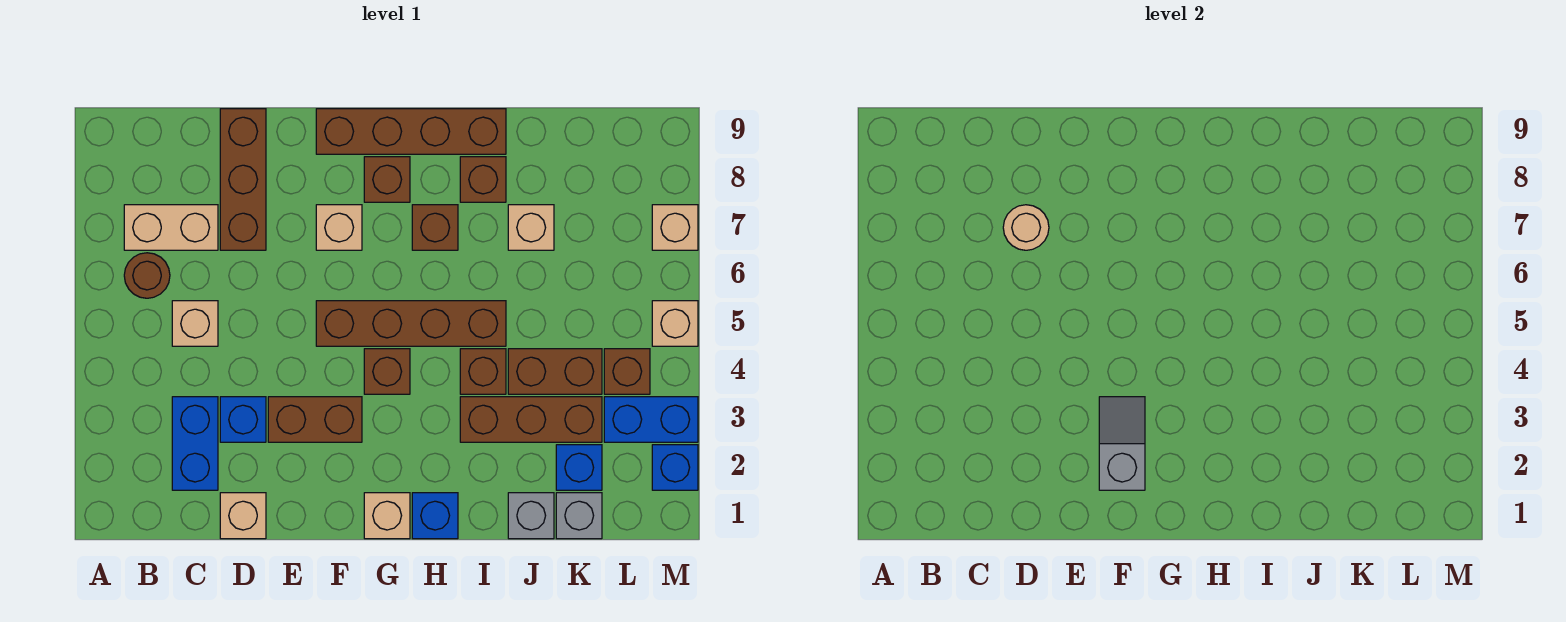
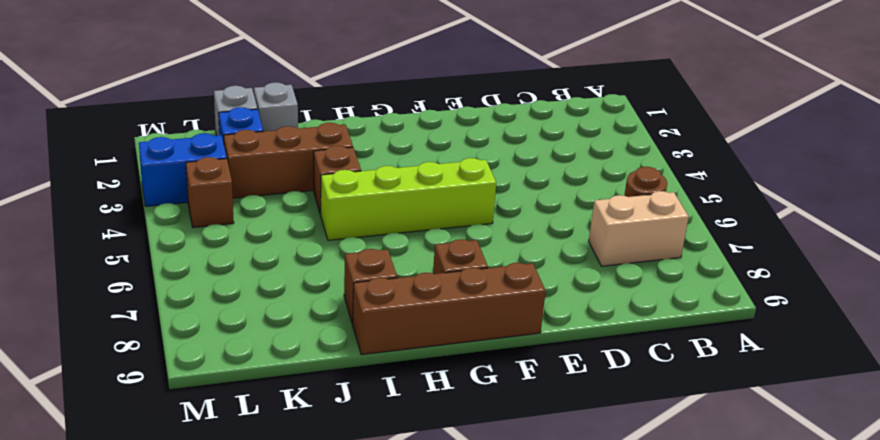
lime brick F5:I5 level 1 -> brown brick F5:I5 level 1
none -> blue brick C2:C3 level 1
none -> tan brick C5 level 1
none -> tan brick D1 level 1
none -> blue brick D3 level 1

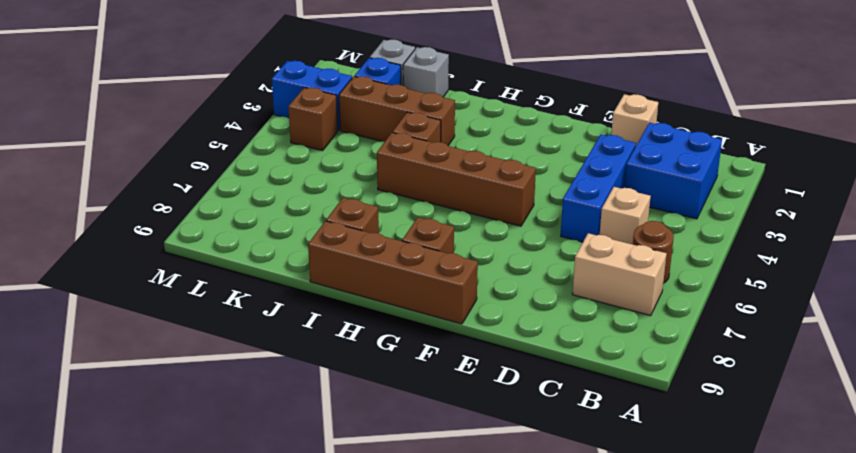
blue brick B2:C3 level 1 -> blue brick C2:C3 level 1
blue brick D3:D5 level 1 -> blue brick D3 level 1
none -> brown brick D7:D9 level 1
none -> brown brick E3:F3 level 1
none -> tan brick F7 level 1
none -> tan brick G1 level 1

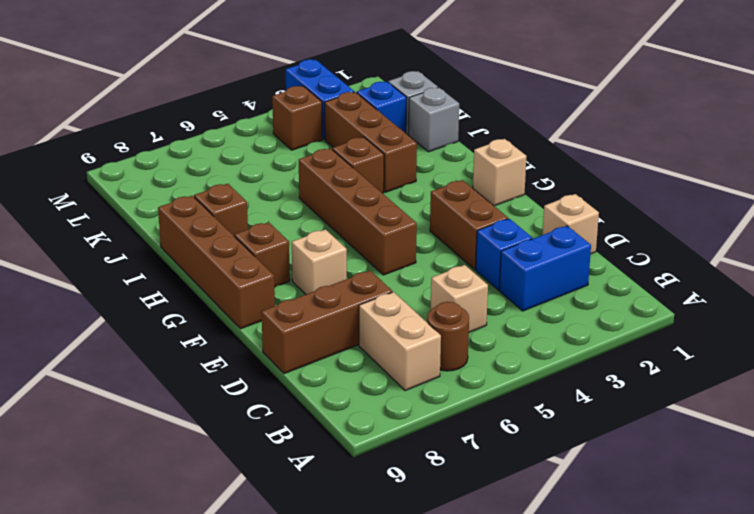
none -> brown brick G4 level 1
none -> blue brick H1 level 1
none -> brown brick H7 level 1
none -> brown brick J4:K4 level 1

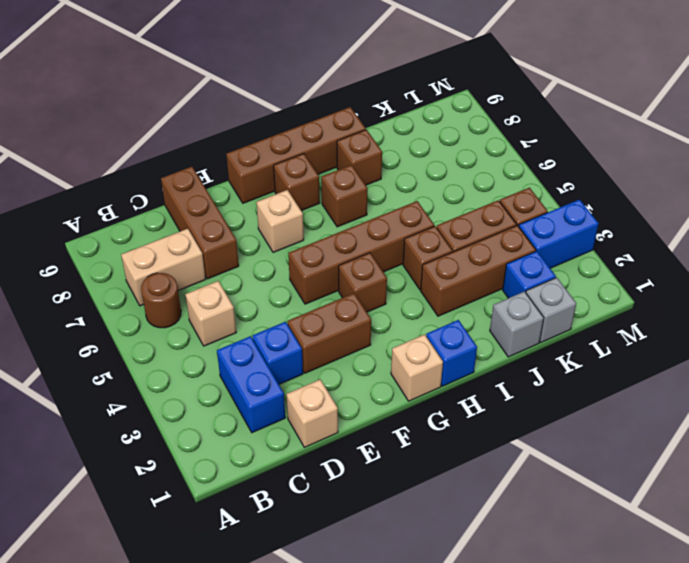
none -> tan brick J7 level 1
none -> blue brick M2 level 1
none -> tan brick M5 level 1
none -> tan brick M7 level 1

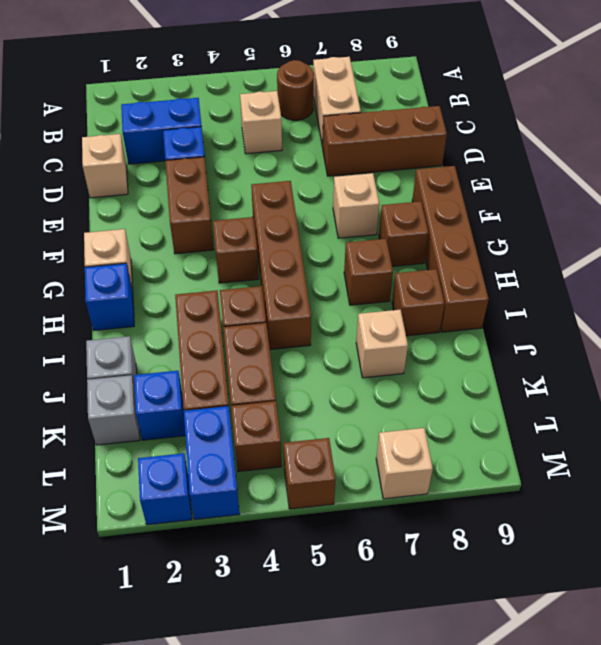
brown brick M5 level 1 -> tan brick M5 level 1
none -> tan round brick D7 level 2
none -> grey slope F2:F3 level 2 top 2

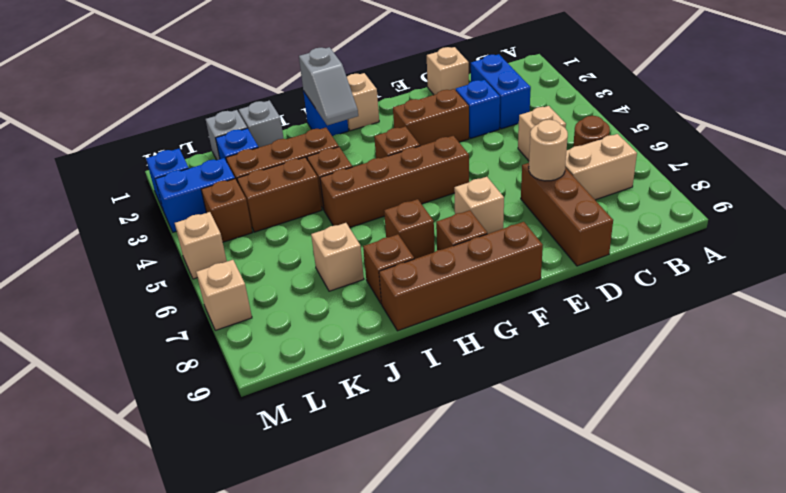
grey slope H1:H2 level 2 top 1 -> grey slope F2:F3 level 2 top 2

